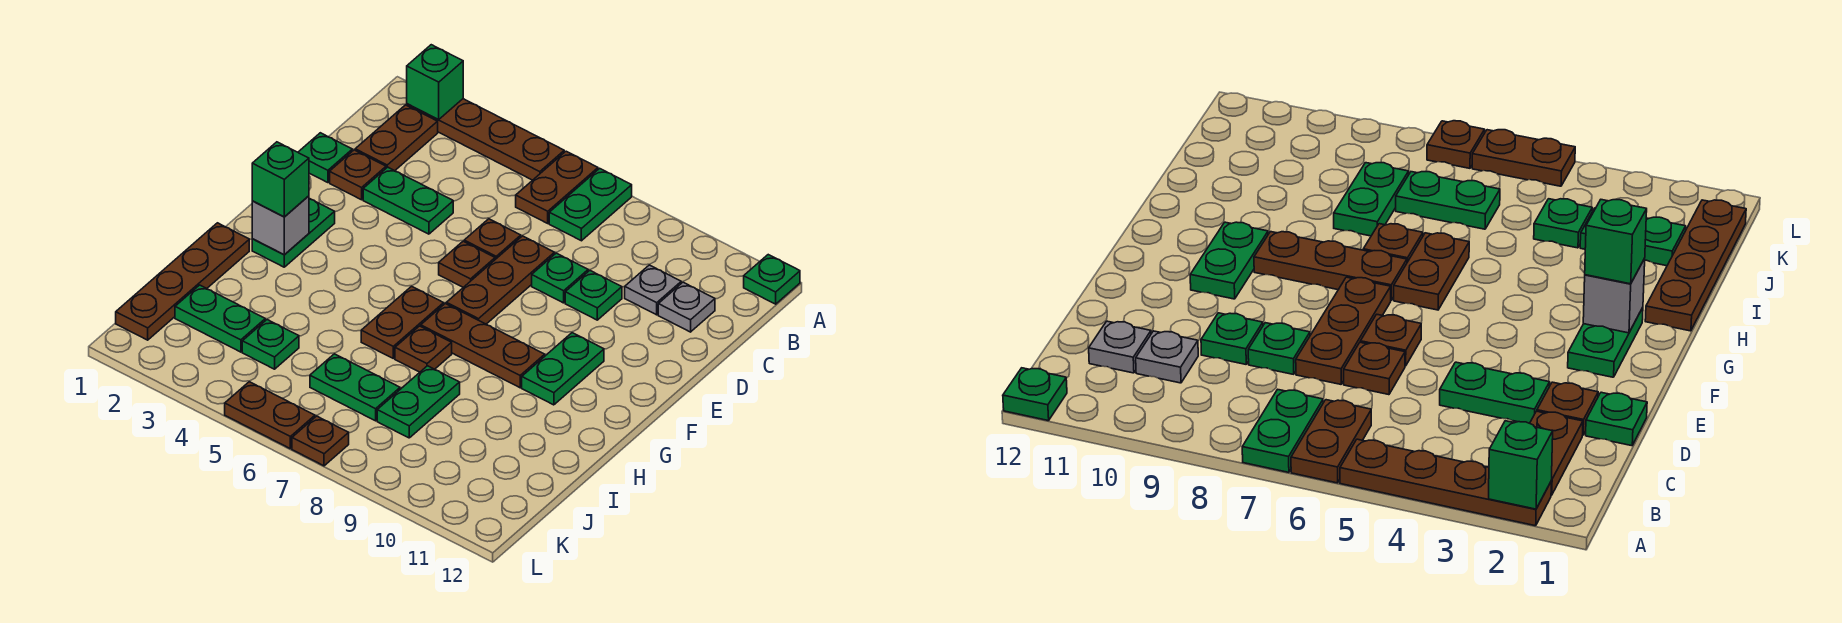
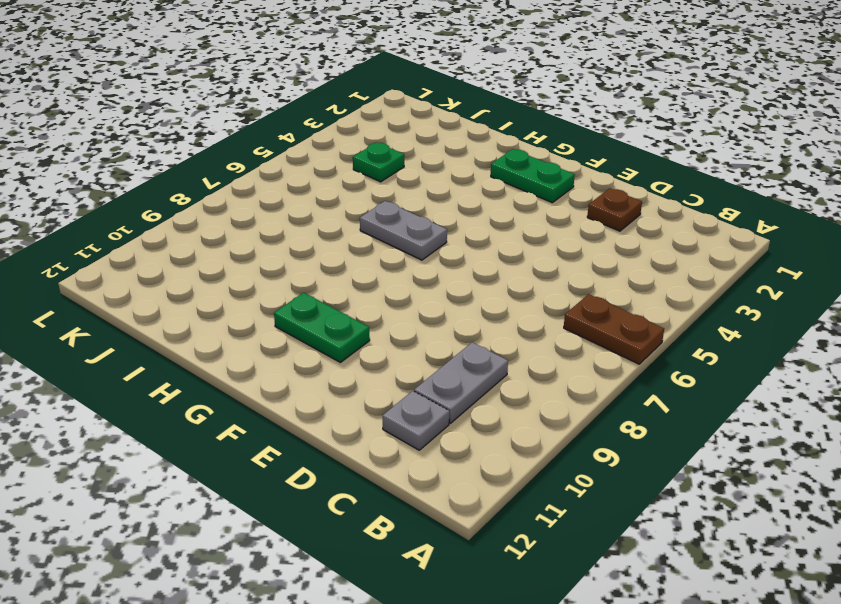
grey plate C9:C10 level 1 -> grey plate C10 level 1
grey plate G6:H6 level 1 -> brown plate G6:H6 level 1
none -> brown plate A2:A5 level 1
none -> green plate A7:B7 level 1
none -> green plate A12 level 1
none -> brown plate B2:C2 level 1

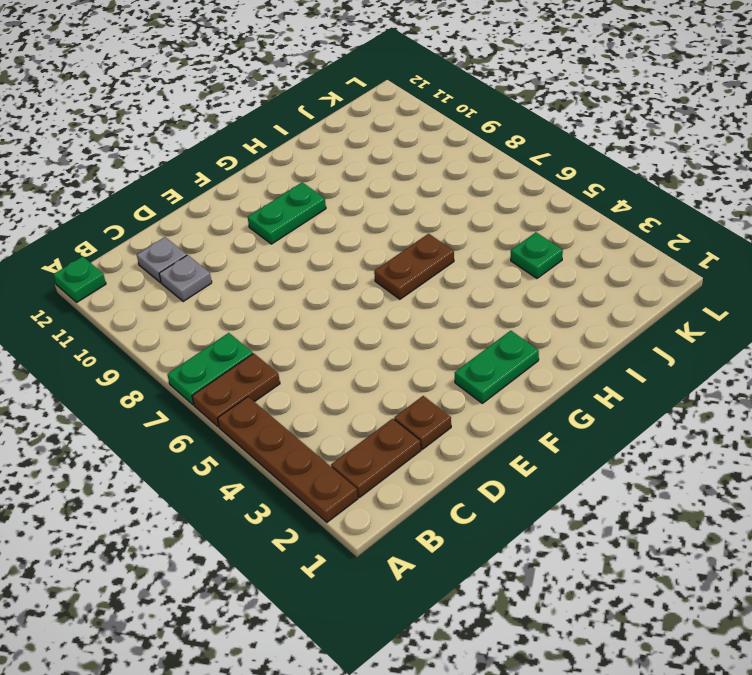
none -> green plate D1 level 1
none -> green plate D3:D4 level 1
none -> brown plate D6 level 1
none -> brown plate D7:F7 level 1

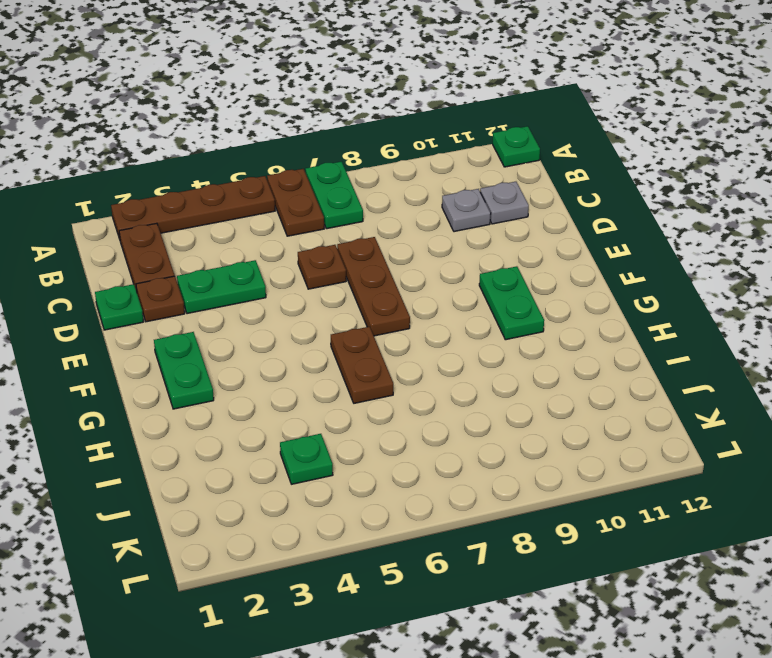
none -> green plate D8 level 1
none -> green plate D9 level 1
none -> brown plate E6 level 1
none -> brown plate G7:G9 level 1

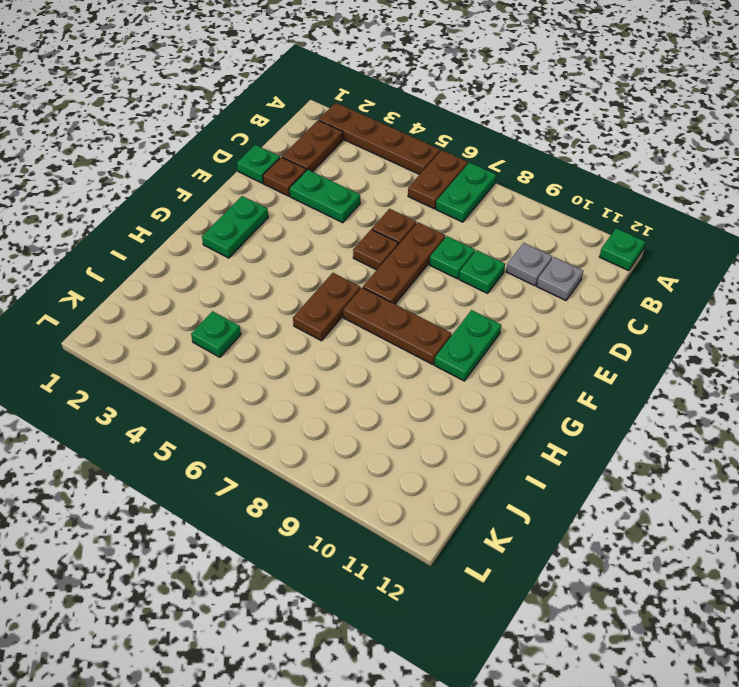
none -> brown plate H1:K1 level 1
none -> brown plate H7 level 1
none -> green plate I8:J8 level 1
none -> green plate J2:J3 level 1

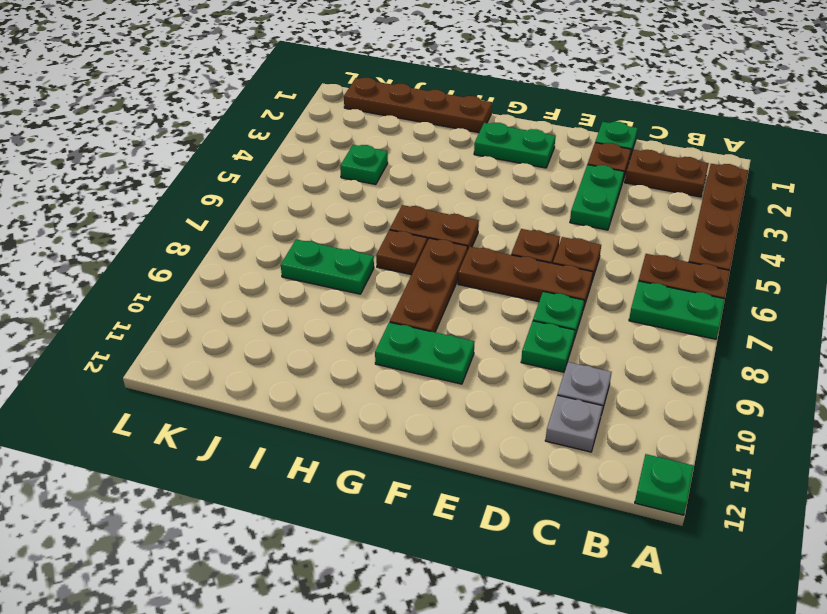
none -> green plate J2:J3 level 1
none -> green plate J6:J7 level 1
none -> brown plate L5:L6 level 1
none -> brown plate L7 level 1

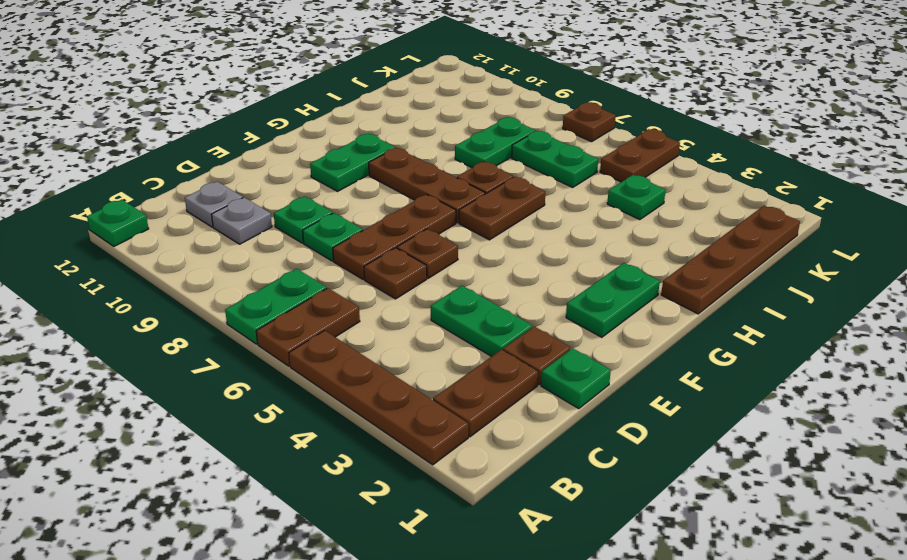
brown plate K5:L5 level 1 -> brown plate L5:L6 level 1
none -> green plate J2:J3 level 1
none -> green brick A2 level 2
none -> grey brick G2 level 2
none -> green brick G2 level 3

